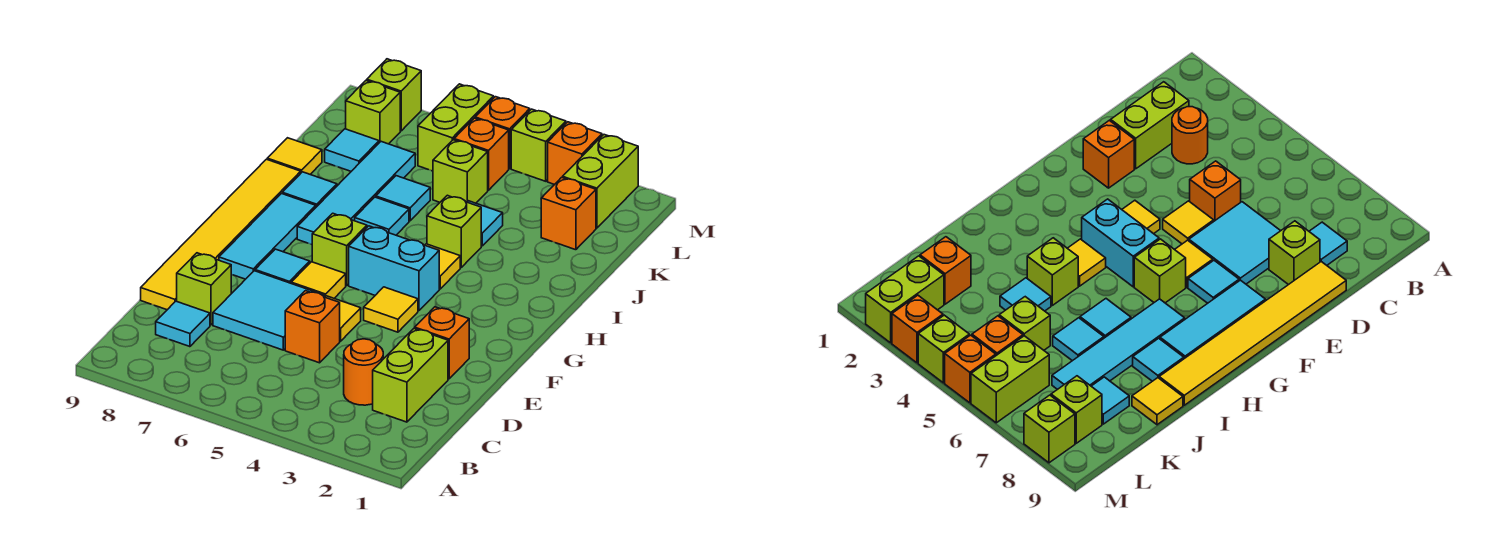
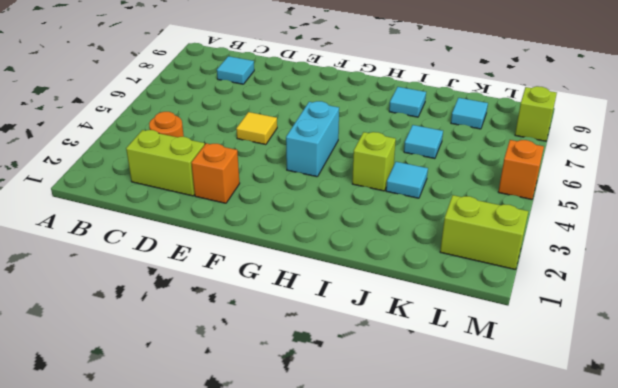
none -> orange brick D5 level 1
none -> cyan tile D6:E7 level 1
none -> lime brick D8 level 1
none -> yellow tile D9:I9 level 1

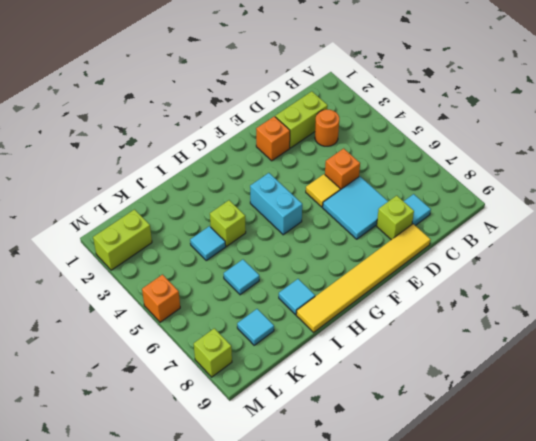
none -> yellow tile F4 level 1
none -> yellow tile F6 level 1
none -> cyan tile F7 level 1
none -> cyan tile F8:H8 level 1

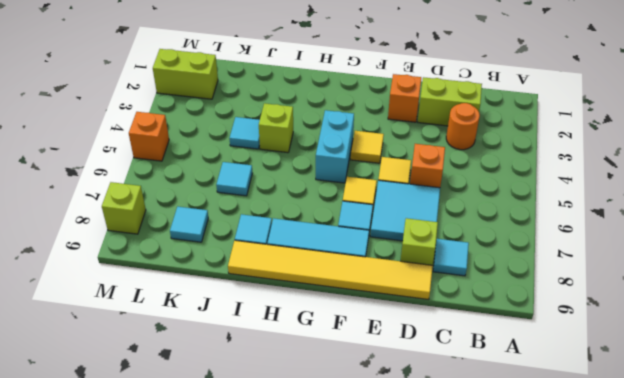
none -> lime brick G6 level 1
none -> yellow tile H4 level 1
none -> cyan tile H7:K7 level 1
none -> cyan tile I6 level 1

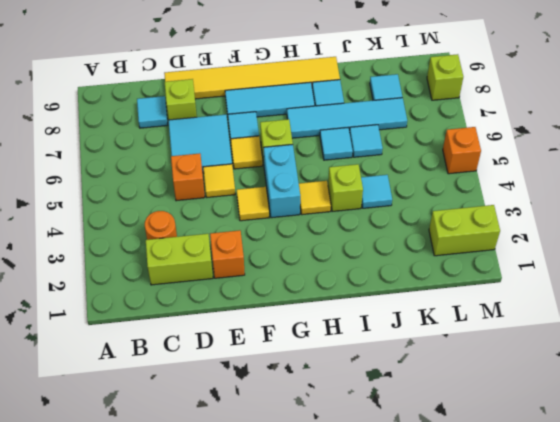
none -> yellow tile J9 level 1
none -> orange brick K2 level 1
none -> lime brick K5 level 1
none -> orange brick L5 level 1

